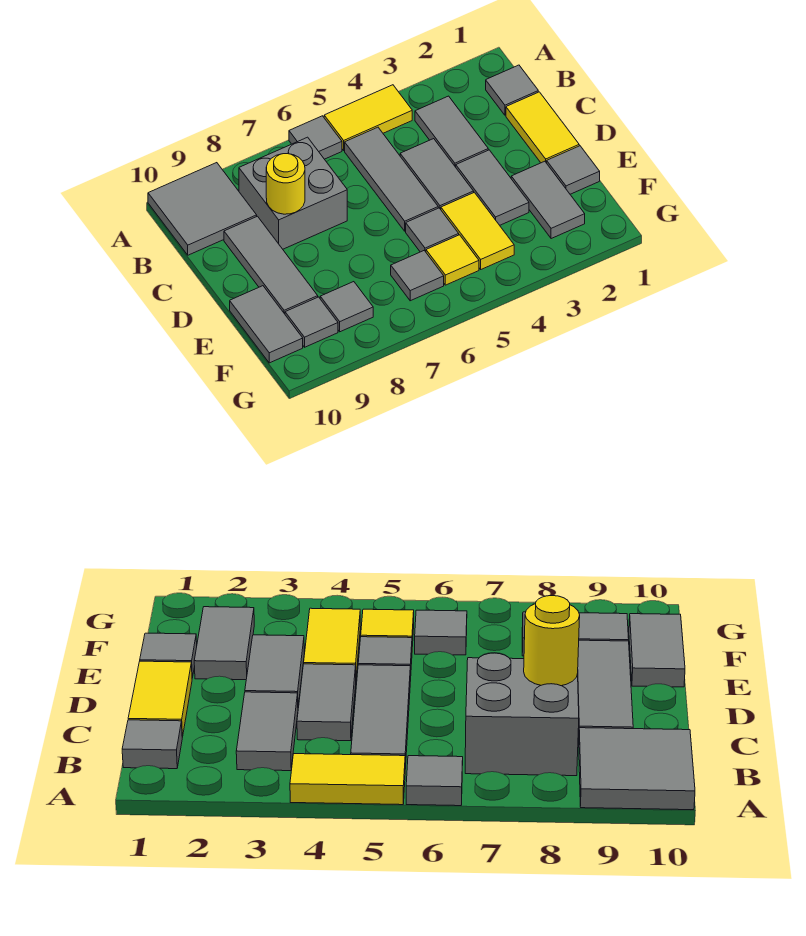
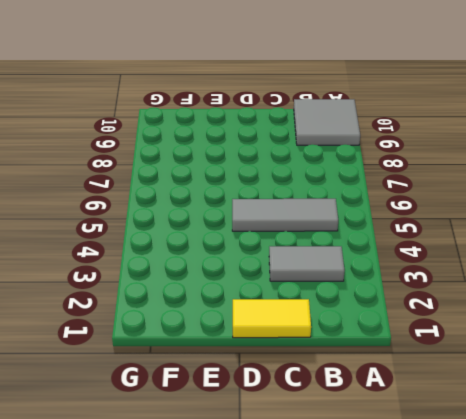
none -> yellow tile A4:A5 level 1
none -> grey tile A6 level 1
none -> grey tile B1 level 1

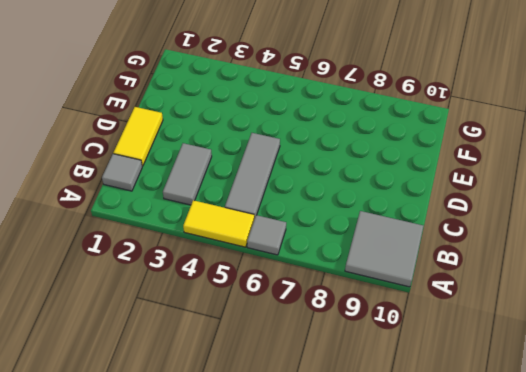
none -> grey brick B7:C8 level 1
none -> grey tile C4:D4 level 1
none -> grey tile C9:E9 level 1

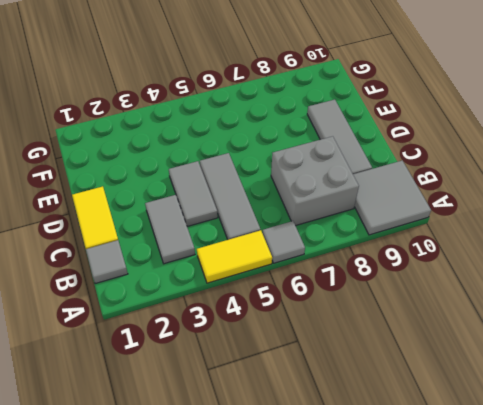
none -> grey tile D3:E3 level 1
none -> grey tile E1 level 1
none -> grey tile E2:F2 level 1

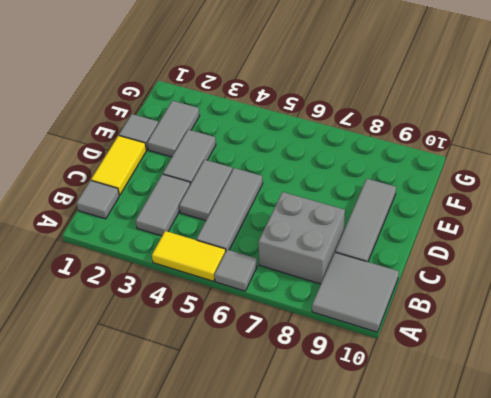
none -> yellow tile E4:F4 level 1
none -> grey tile E5 level 1
none -> grey tile E10:F10 level 1

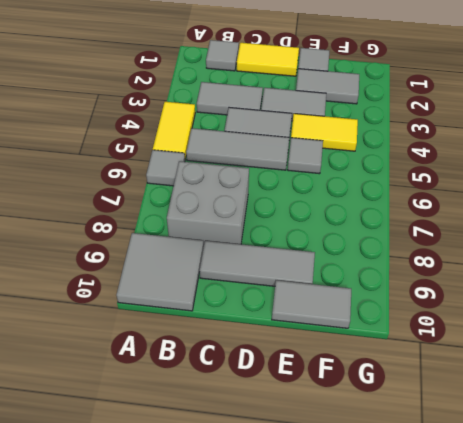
none -> yellow tile F5 level 1
none -> grey tile F6 level 1
none -> grey tile F8 level 1

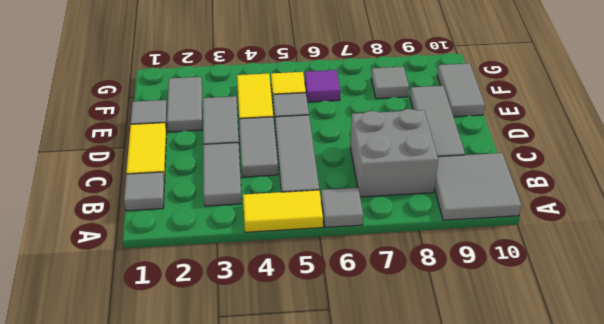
purple tile F6 level 1 -> grey tile F6 level 1
none -> grey tile F9 level 1
none -> yellow round brick C8 level 2

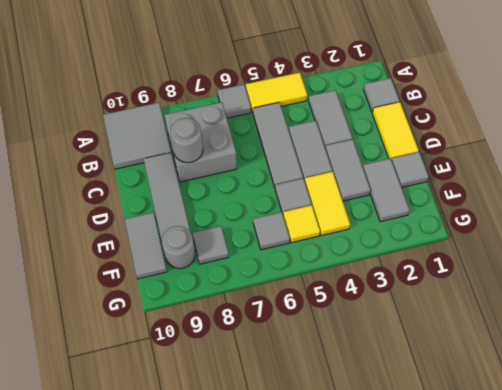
grey round brick C8 level 2 -> yellow round brick C8 level 2
grey round brick F9 level 1 -> grey tile F9 level 1

